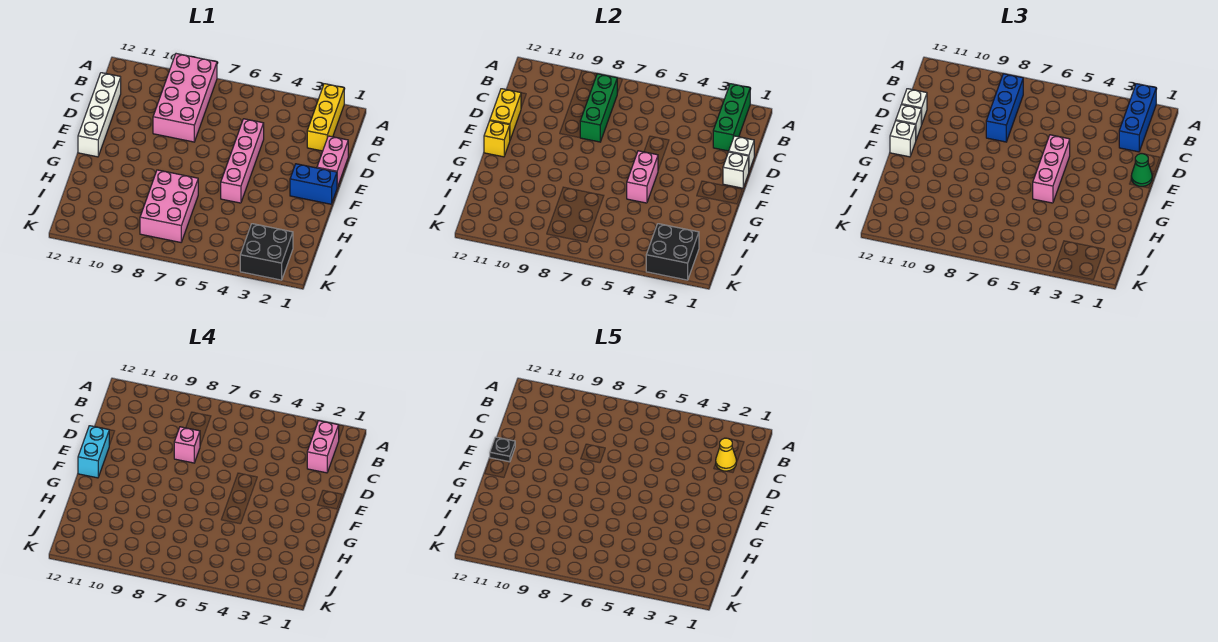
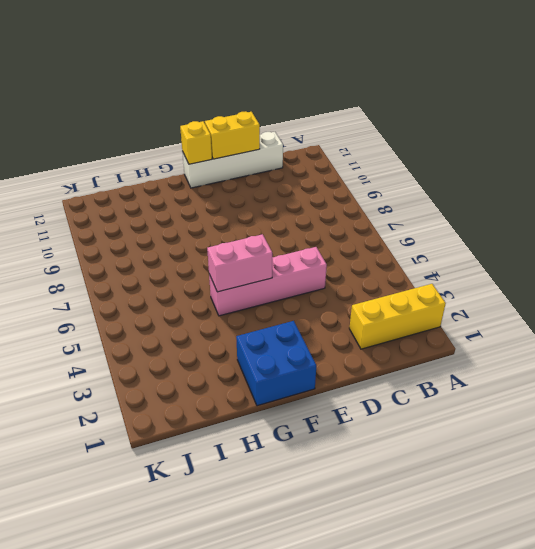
blue brick F1:G2 level 1 -> blue brick F1:F2 level 1
none -> pink brick A8:D9 level 1
none -> pink brick D1:E1 level 1
none -> pink brick H7:J8 level 1

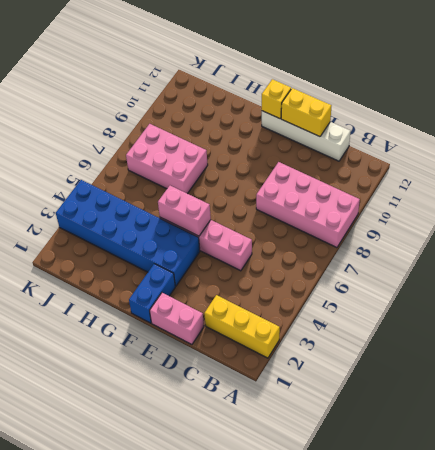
blue brick F3:K4 level 1 -> black brick J2:K3 level 1
none -> green brick A2:C2 level 2
none -> green brick B8:D8 level 2
none -> white brick D1 level 2

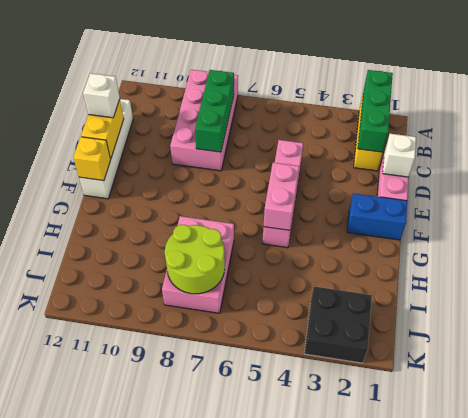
lime round brick I7:J8 level 2 -> none
none -> white brick E1 level 2
none -> black brick J2:K3 level 2
none -> blue brick A2:C2 level 3

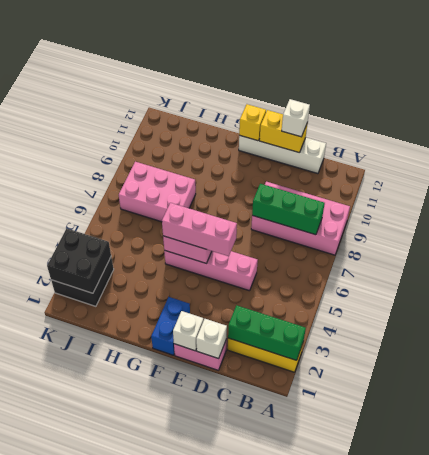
none -> blue brick A2:C2 level 3
none -> blue brick B8:D8 level 3
none -> green cone E1 level 3

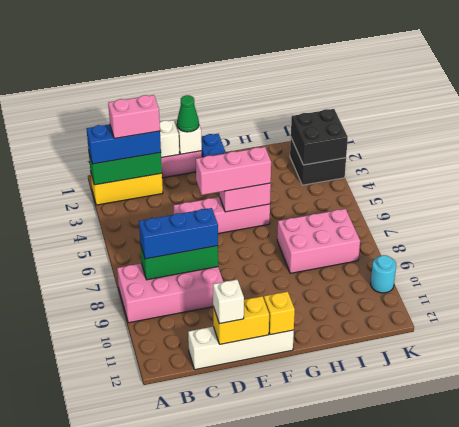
cyan round brick K10 level 1 -> none
none -> white brick E12 level 3
none -> white brick F12 level 3
none -> pink brick D8 level 4

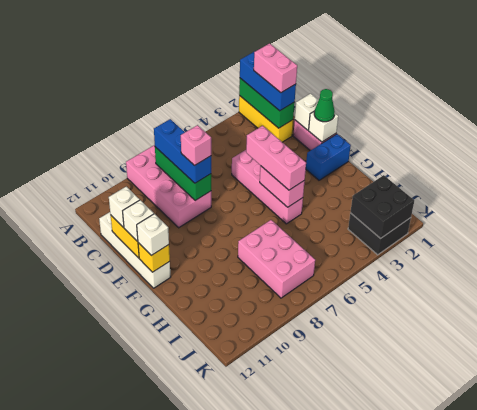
none -> cyan brick E12:F12 level 4
none -> yellow cone C2 level 5
none -> black plate E12 level 5

